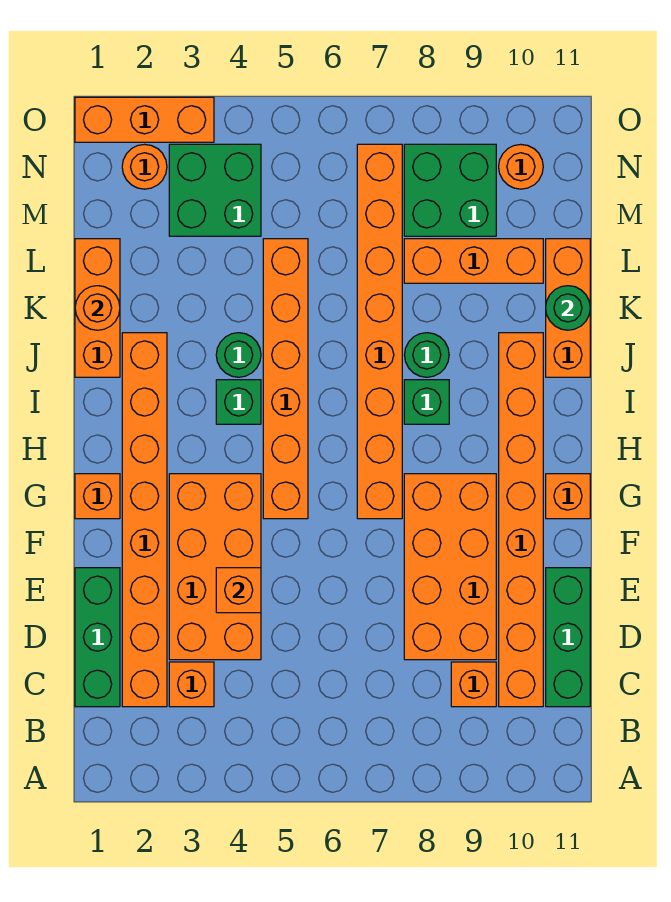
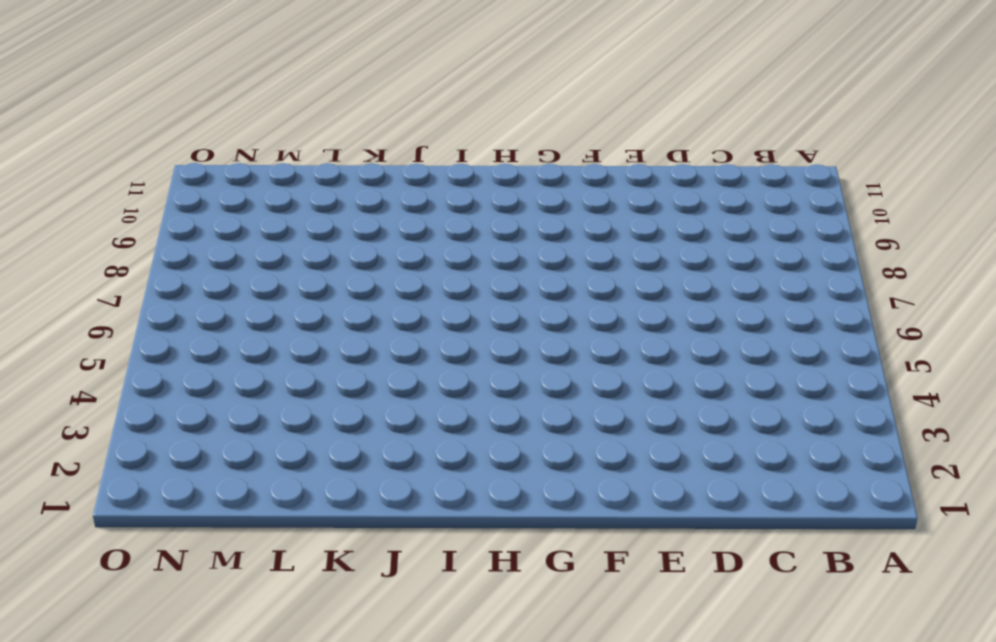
none -> green brick C1:E1 level 1
none -> orange brick C2:J2 level 1
none -> orange brick C3 level 1

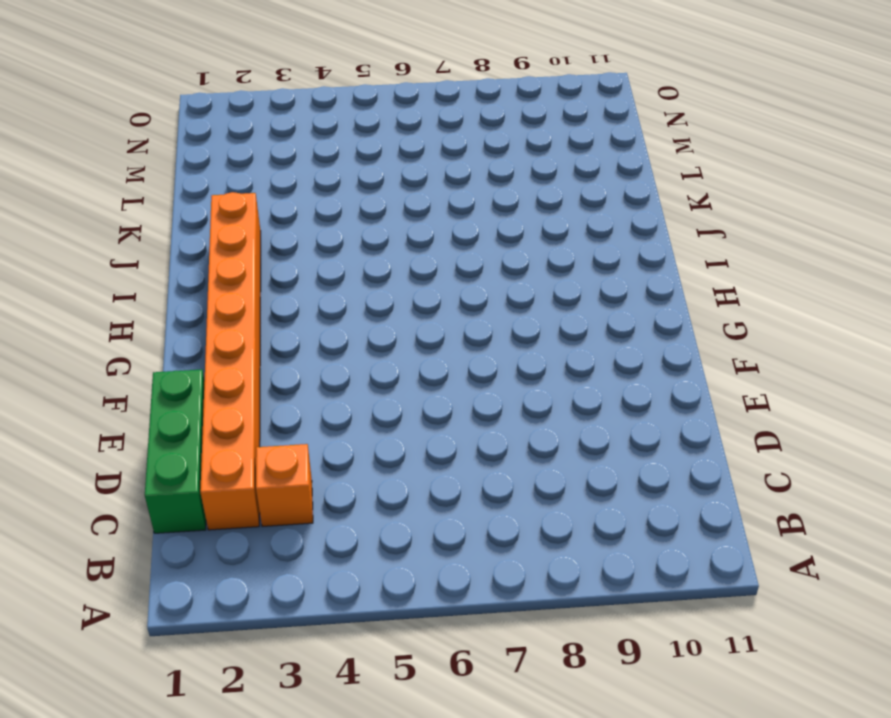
none -> orange brick C9 level 1
none -> orange brick C10:J10 level 1
none -> green brick C11:E11 level 1

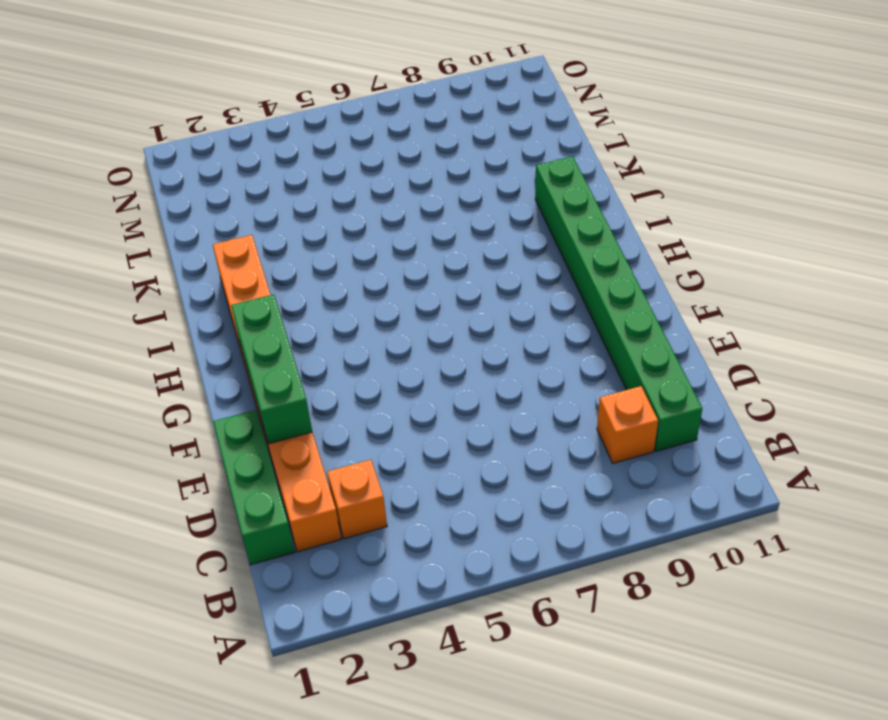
green brick C10:J10 level 1 -> orange brick C10:J10 level 1
green brick E2:G2 level 2 -> green brick C11:E11 level 1
none -> orange brick D3:G4 level 1
none -> orange brick D8:G9 level 1
none -> orange brick G1 level 1

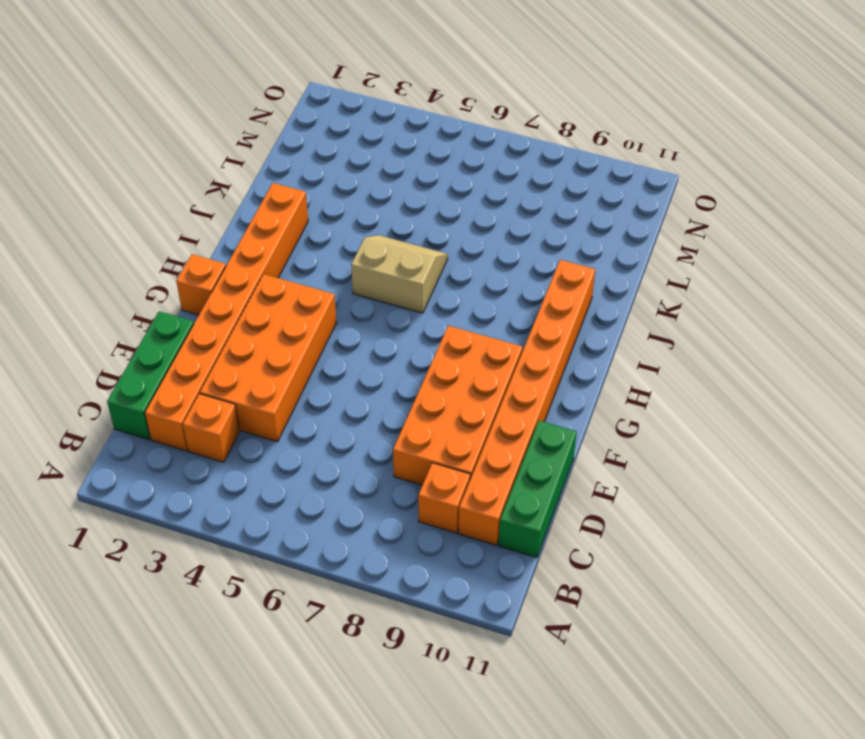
tan slope I5:J6 level 1 top I -> orange brick G5:L5 level 1
none -> orange brick G7:N7 level 1
none -> orange brick G11 level 1
none -> green brick I4 level 1

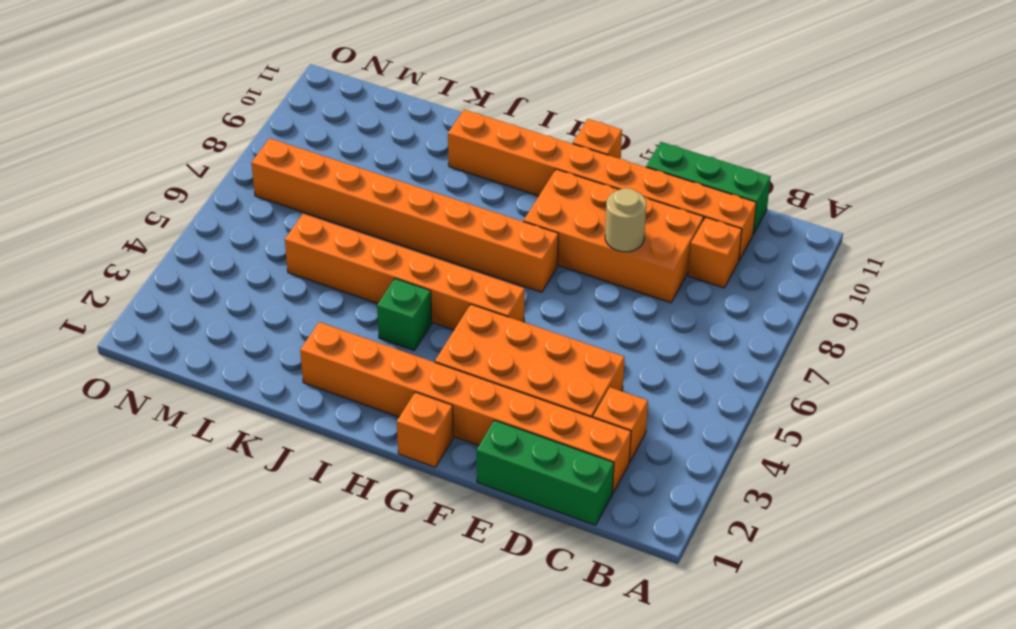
tan round brick E8 level 2 -> none
none -> green brick I8 level 1
none -> orange brick J1:L1 level 1
none -> green round brick J4 level 1

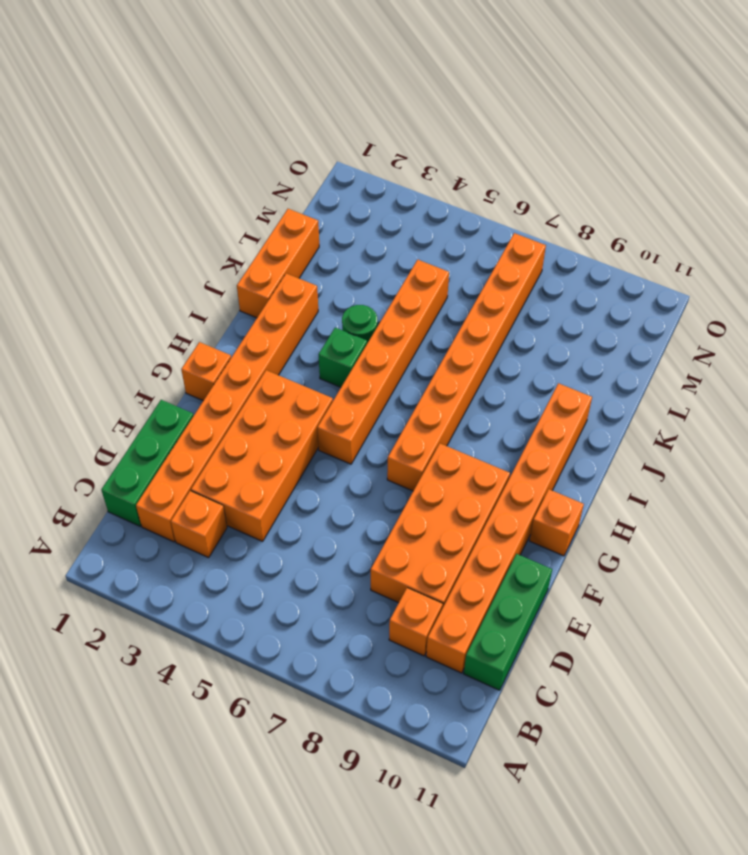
none -> green brick I8 level 1
none -> green round brick J8 level 1
none -> orange brick J11:L11 level 1

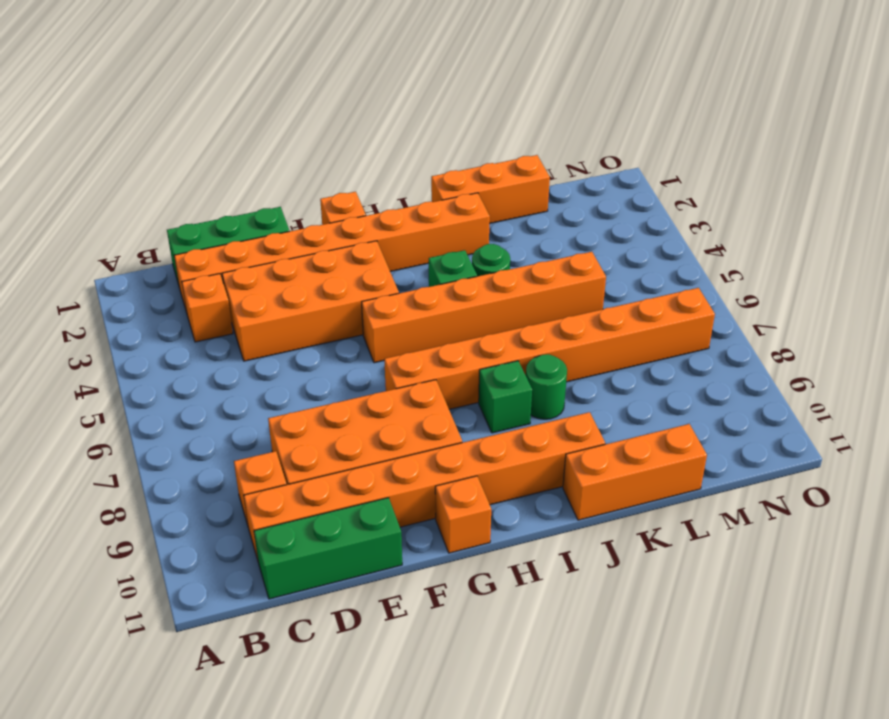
none -> orange brick L8:L10 level 1
none -> green brick M3:N4 level 1
none -> green brick M8:N9 level 1

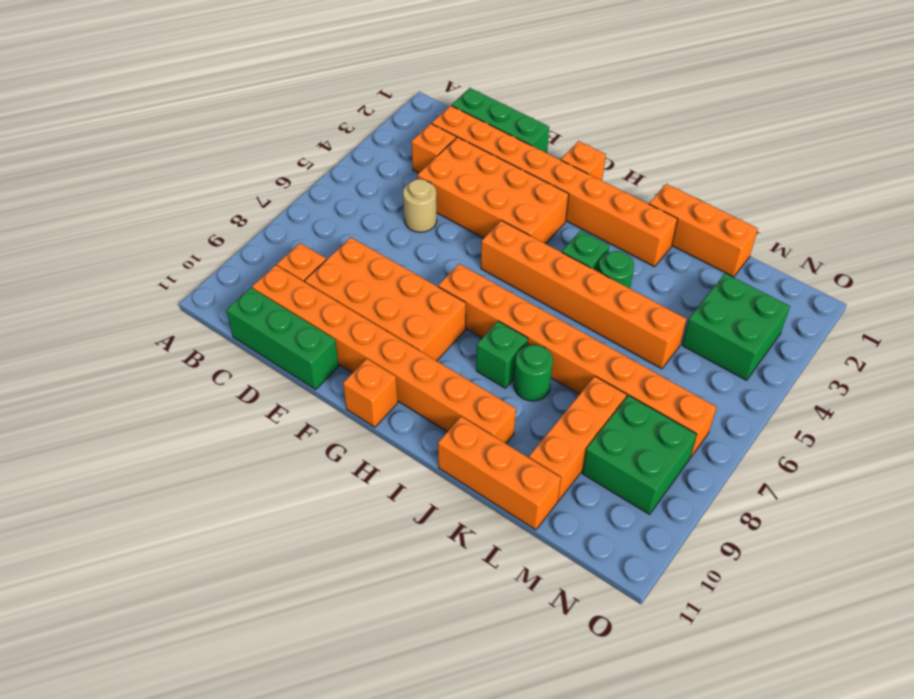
tan round brick D5 level 1 -> none
none -> orange round brick N2 level 1
none -> orange round brick N10 level 1
none -> orange brick O1:O3 level 1

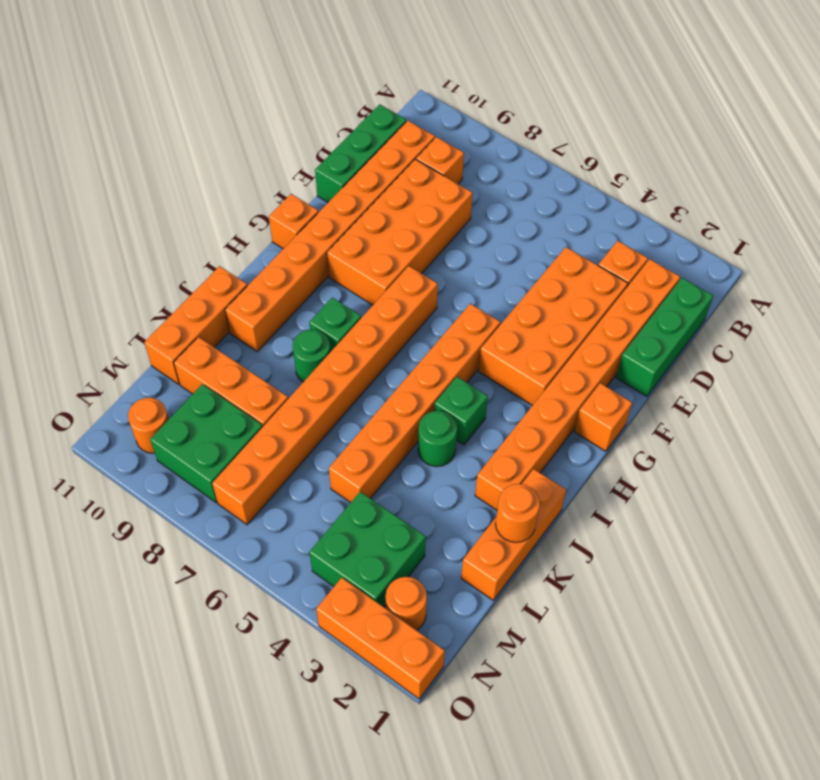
none -> orange brick E4 level 2
none -> green round brick K11 level 2

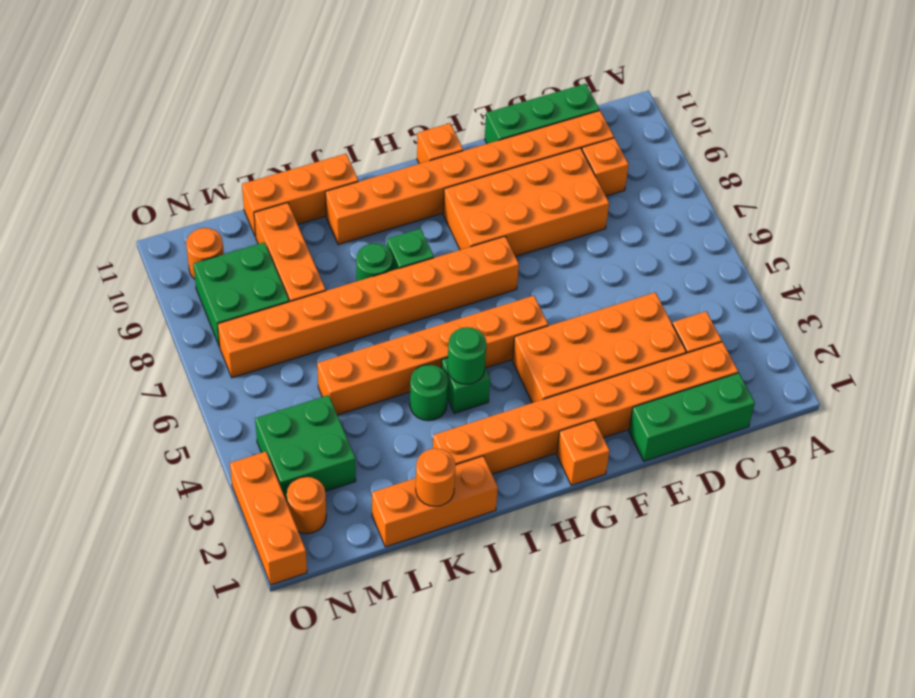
green round brick I4 level 2 -> green round brick K11 level 2
none -> orange brick E4 level 2

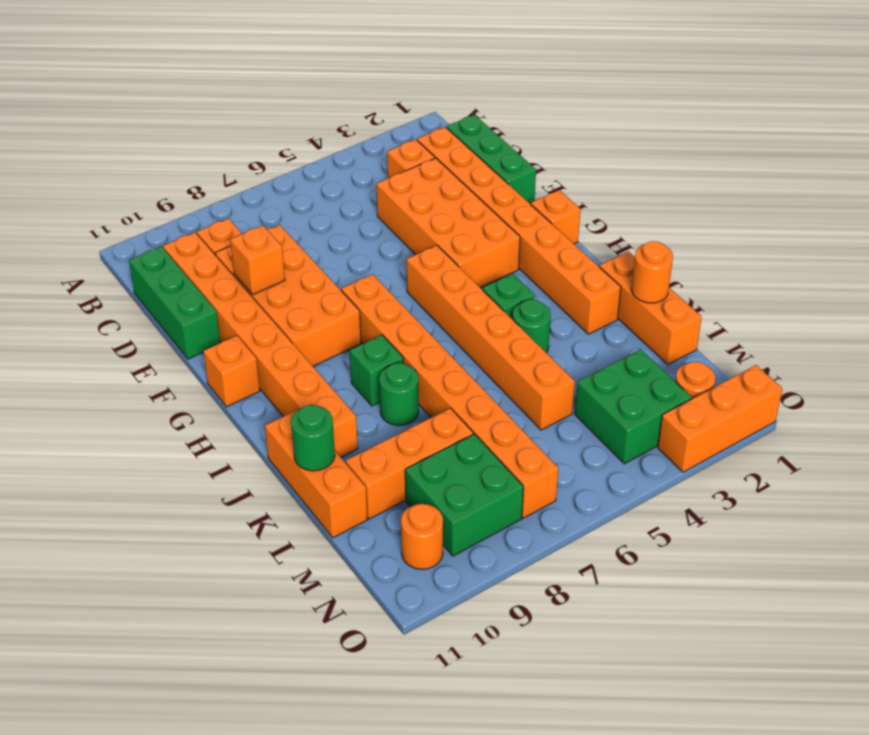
orange brick E9 level 2 -> orange brick E4 level 2

